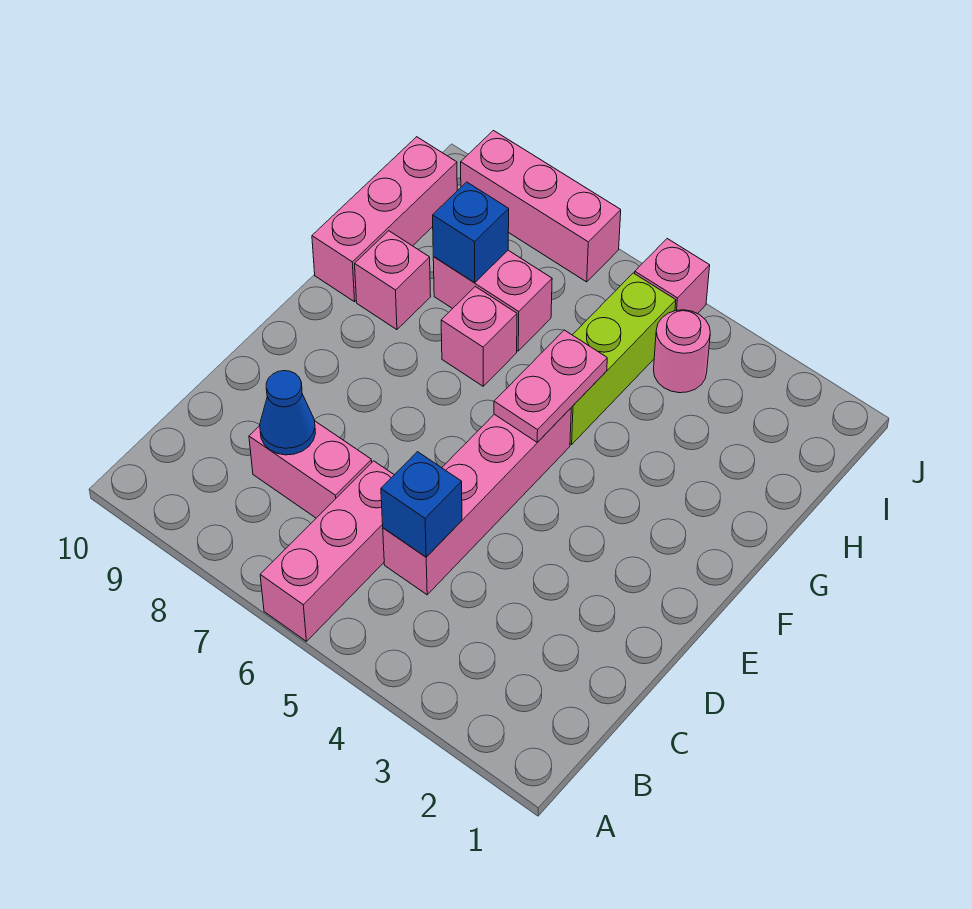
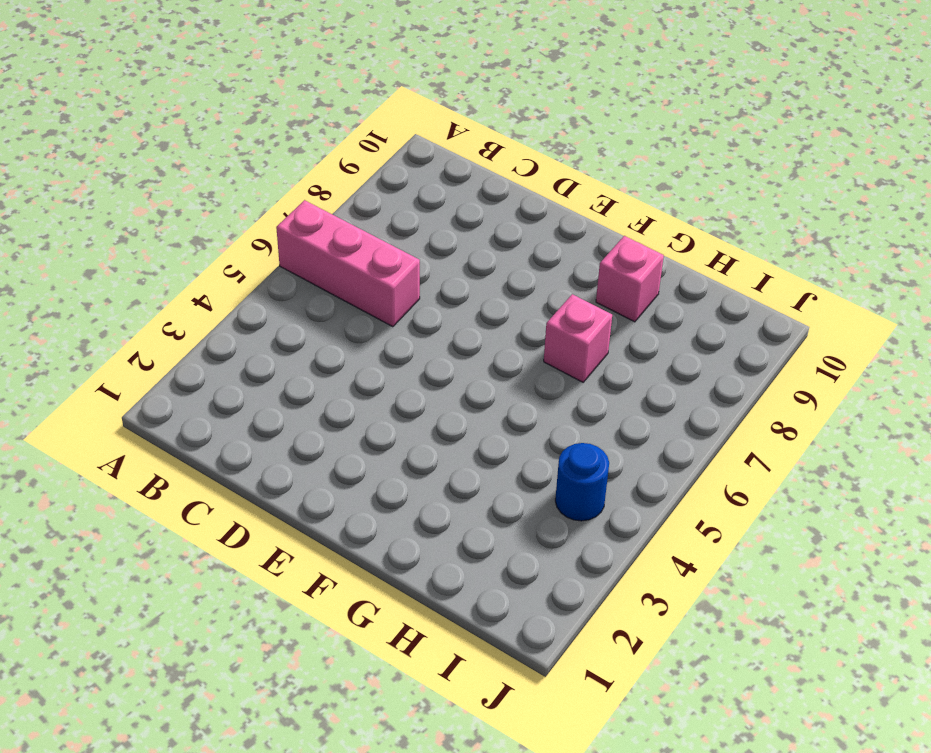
blue round brick I4 level 1 -> pink round brick I4 level 1
none -> pink brick C5:F5 level 1
none -> pink brick C7:C8 level 1
none -> lime brick G5:I5 level 1

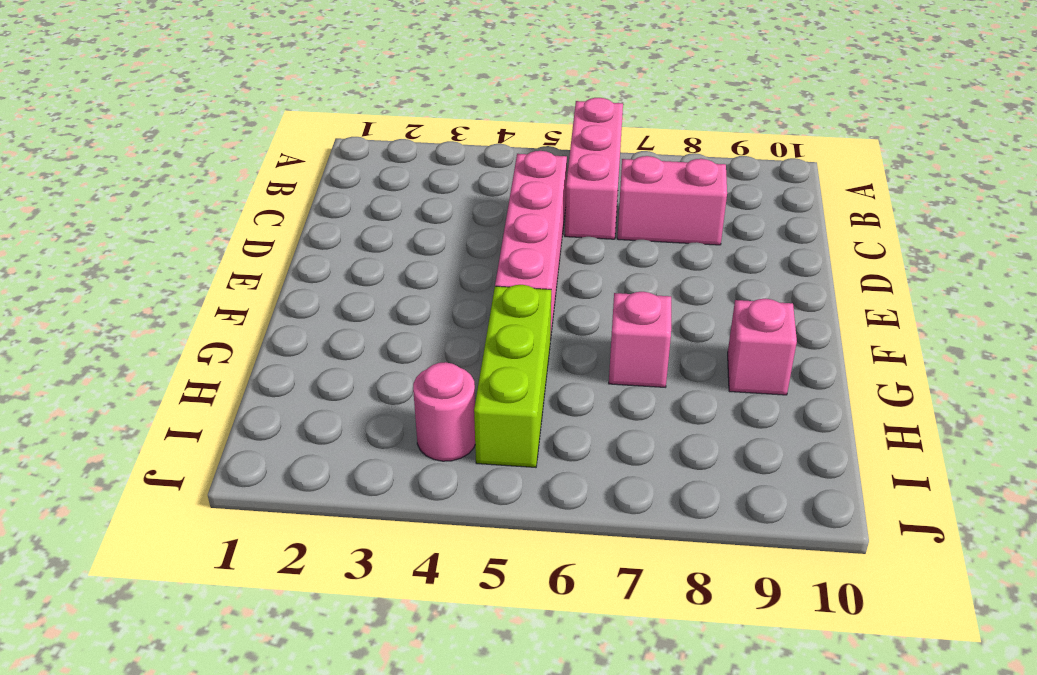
none -> pink brick G10:I10 level 1
none -> pink brick H7:H8 level 1
none -> pink brick J5 level 1

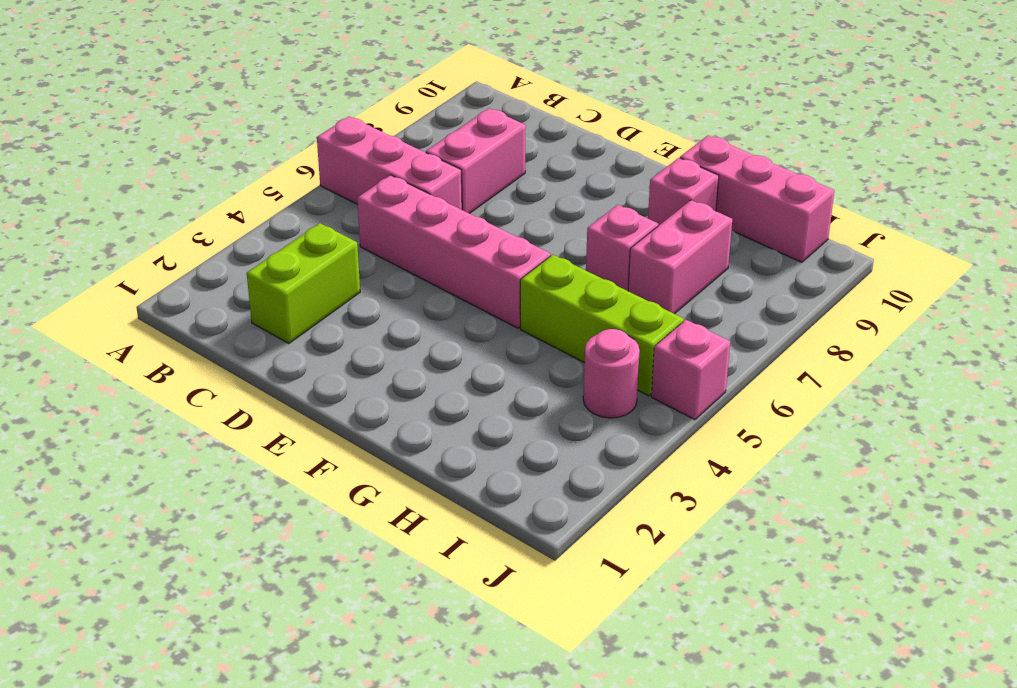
lime brick C2:C3 level 1 -> none
none -> pink brick J7:J9 level 1
none -> blue brick C5 level 2
none -> blue cone C8 level 2

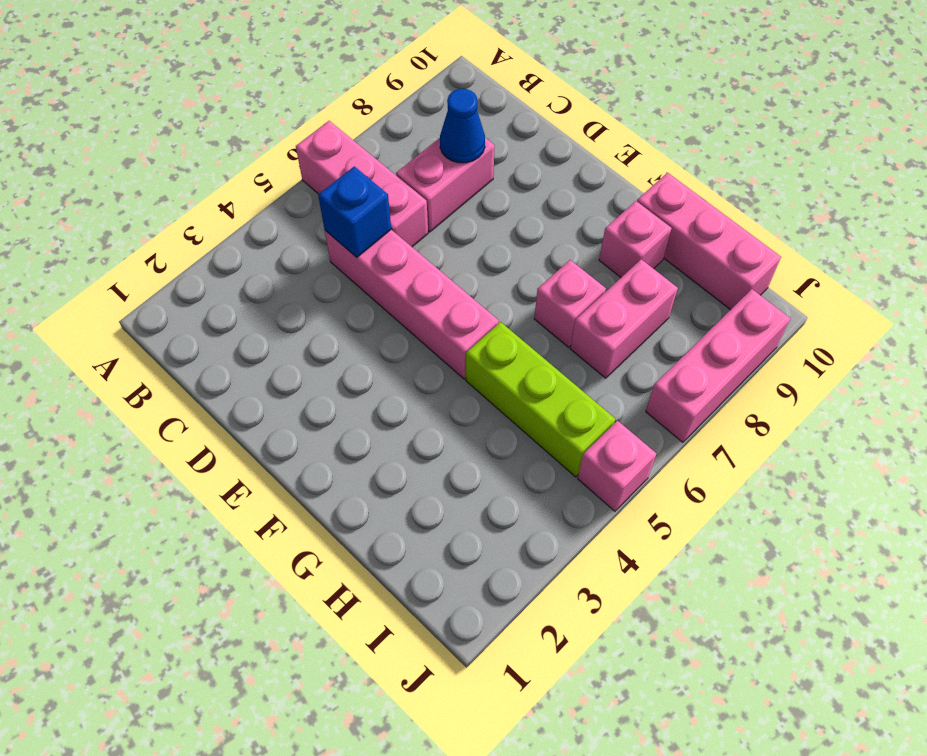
none -> pink round brick I4 level 1
none -> pink plate F5:G5 level 2
none -> blue brick H8 level 2

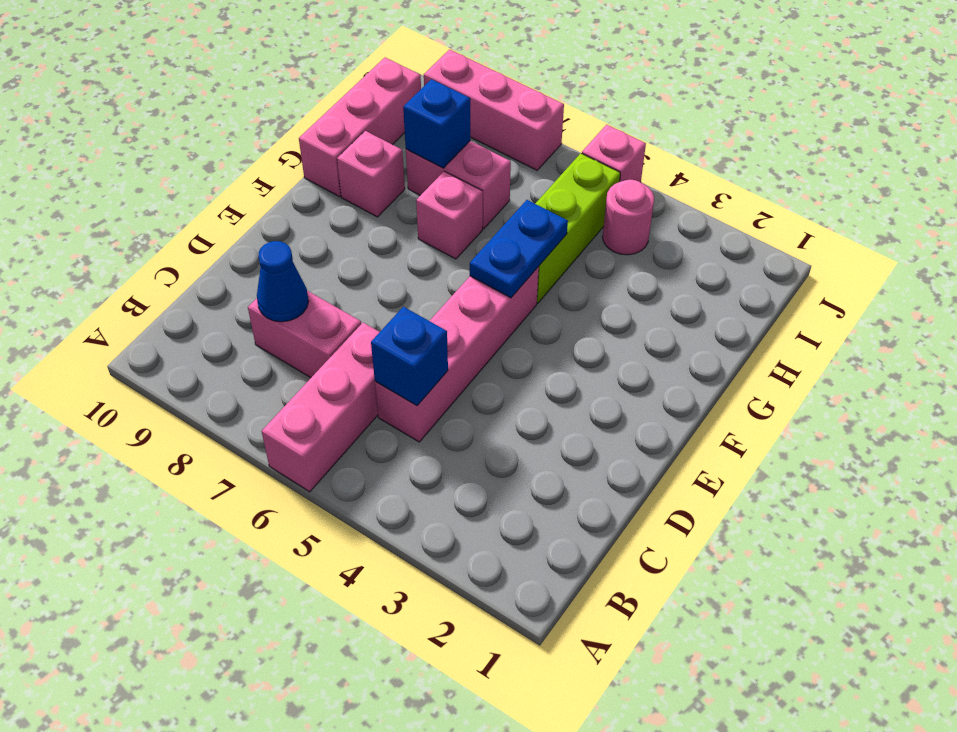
blue plate F5:G5 level 2 -> pink plate F5:G5 level 2

